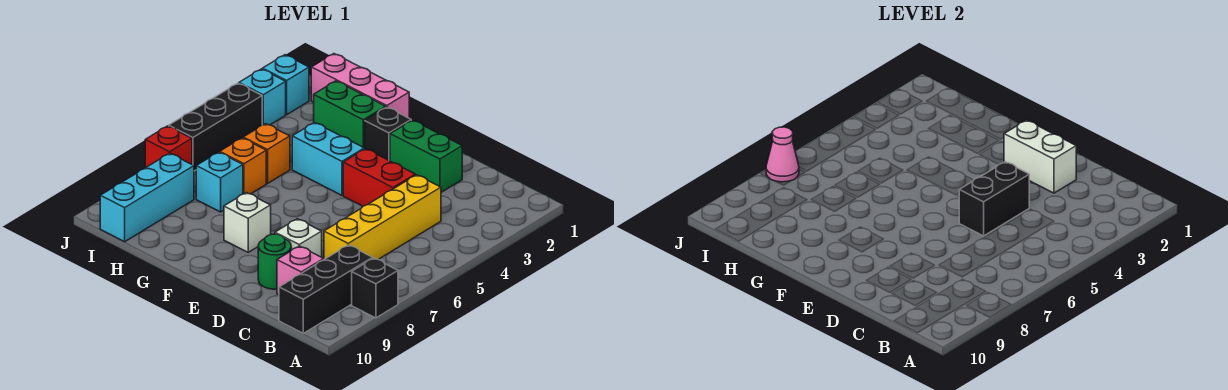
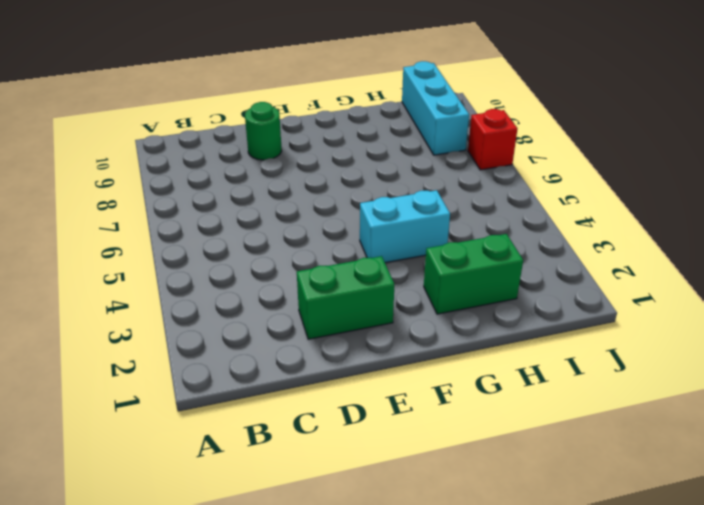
none -> black brick A8 level 1
none -> black brick B8:B10 level 1
none -> yellow brick C4:C7 level 1

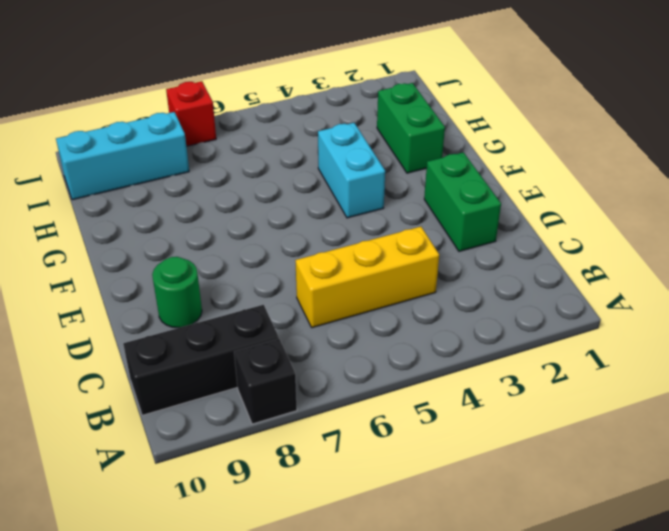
yellow brick C4:C6 level 1 -> yellow brick C4:C7 level 1
none -> pink brick C9 level 1
none -> red brick D4:E4 level 1
none -> white brick D8 level 1

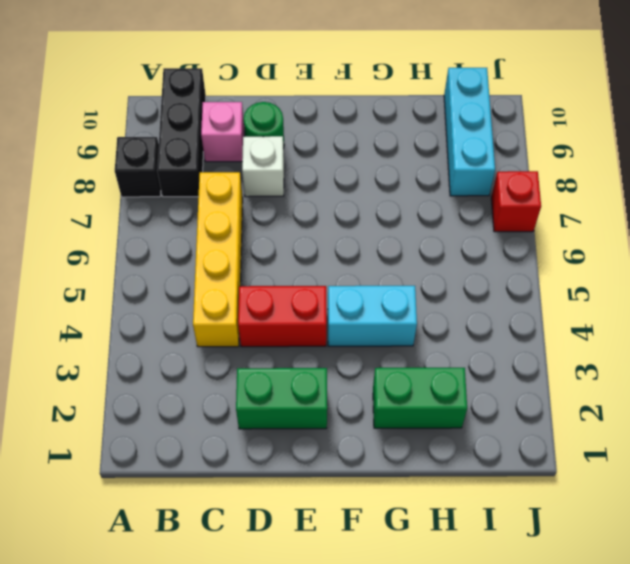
none -> black brick F2 level 1
none -> white brick F8 level 1
none -> pink brick G1:I1 level 1

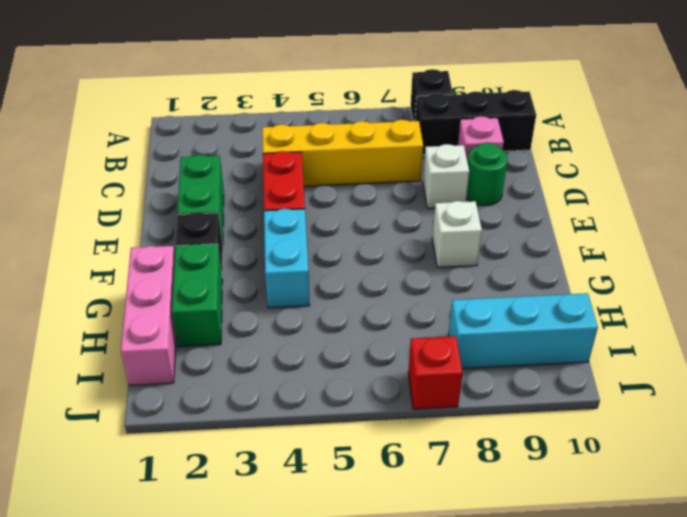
none -> orange brick H5 level 1
none -> orange brick H6 level 1
none -> cyan brick H7 level 1

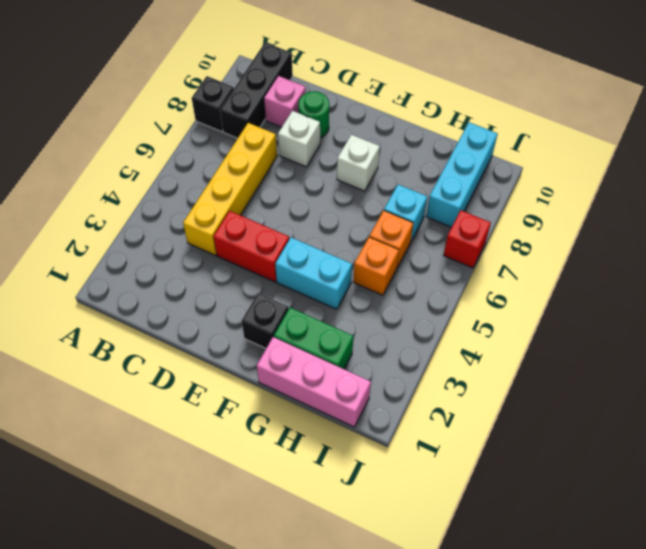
none -> green brick D2:E2 level 1
none -> cyan brick J2 level 1
none -> cyan brick J3 level 1

